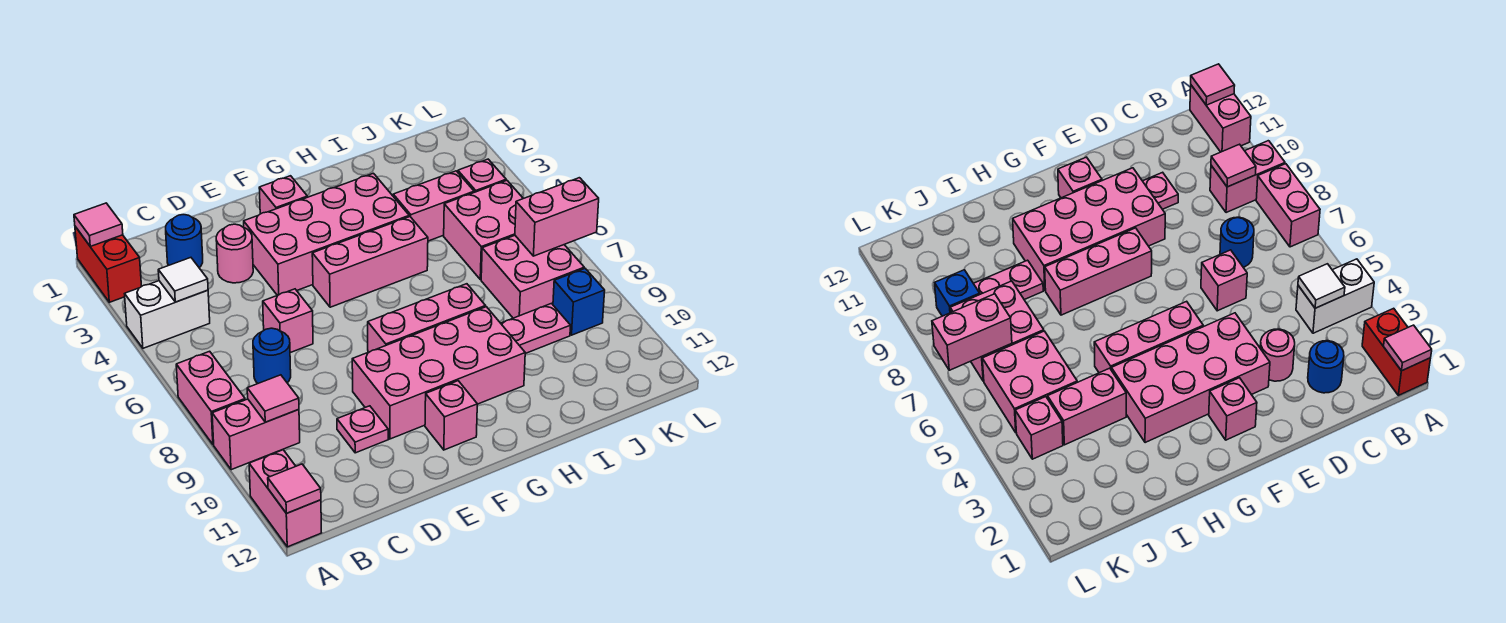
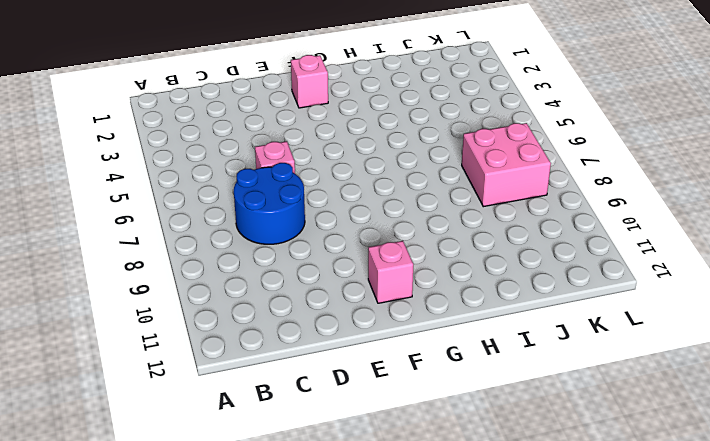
blue round brick C7:D8 level 1 -> blue round brick C7 level 1
none -> red brick A1:A2 level 1
none -> white brick A4:B4 level 1
none -> pink brick A7:A8 level 1

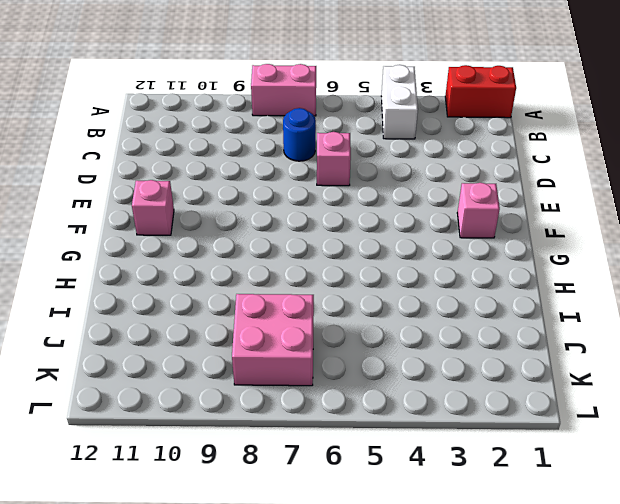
none -> pink brick A9:B9 level 1
none -> pink brick A11:A12 level 1
none -> blue round brick C2 level 1

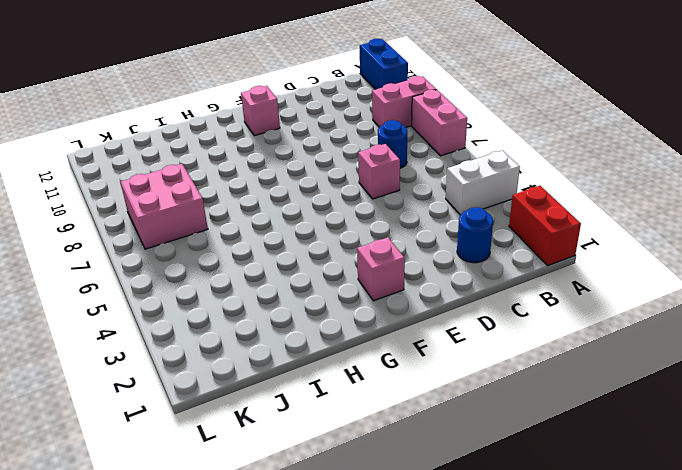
blue brick A11:A12 level 1 -> pink brick A11:A12 level 1
none -> pink round brick D3 level 1
none -> pink plate D10 level 1
none -> pink brick E3:H4 level 1

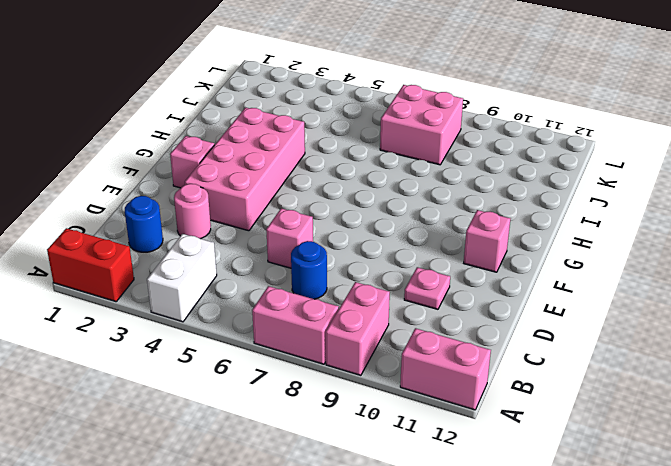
none -> pink brick E9:H10 level 1
none -> pink brick F5:H5 level 1
none -> pink brick F8:H8 level 1

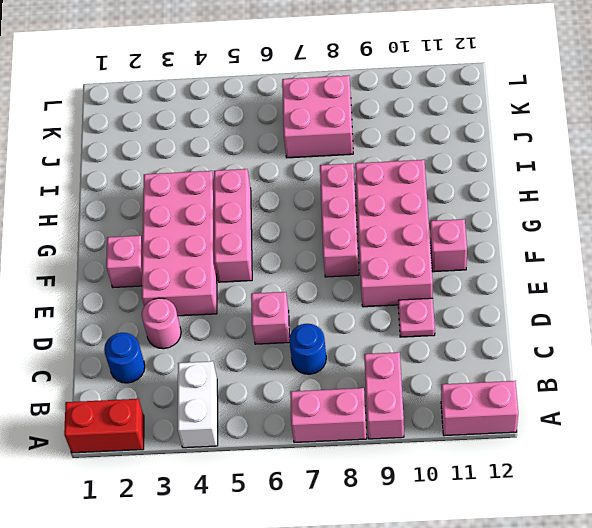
none -> pink brick I4:J4 level 1
none -> pink plate I9:J9 level 1
none -> pink brick J5:K6 level 1

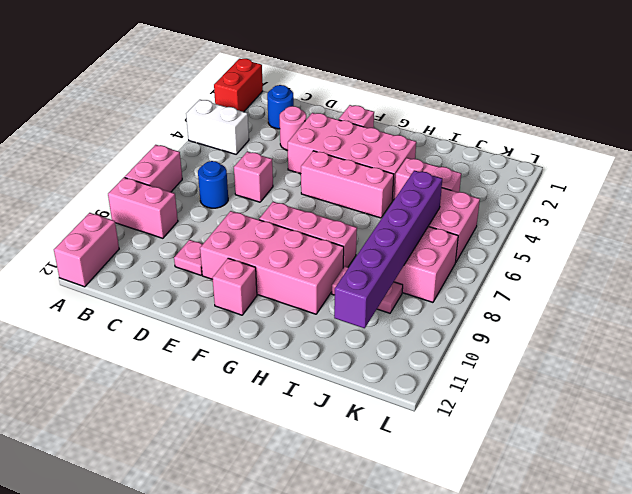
purple brick J6:J11 level 2 -> none
none -> pink brick K4 level 1
none -> blue brick K9 level 1
none -> pink tile A1 level 2

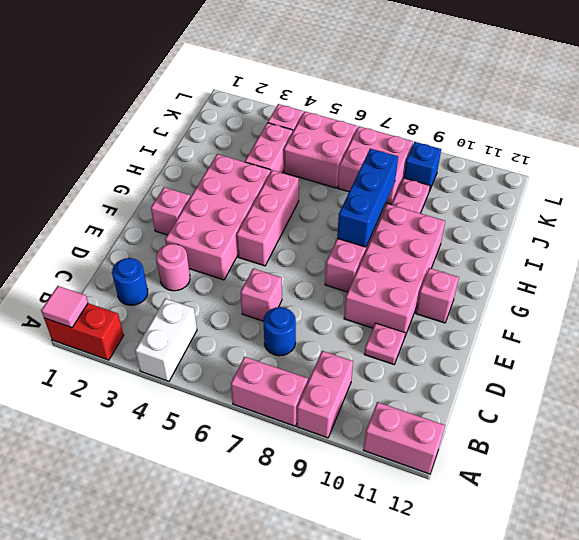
blue brick G8:I8 level 2 -> none
none -> pink tile A12 level 2
none -> white tile B4 level 2
none -> pink tile B9 level 2

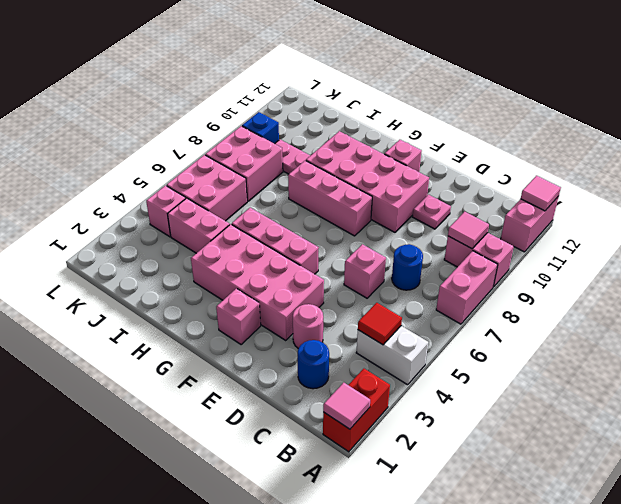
red tile B4 level 2 -> white tile B4 level 2
none -> pink brick K7:L7 level 2

